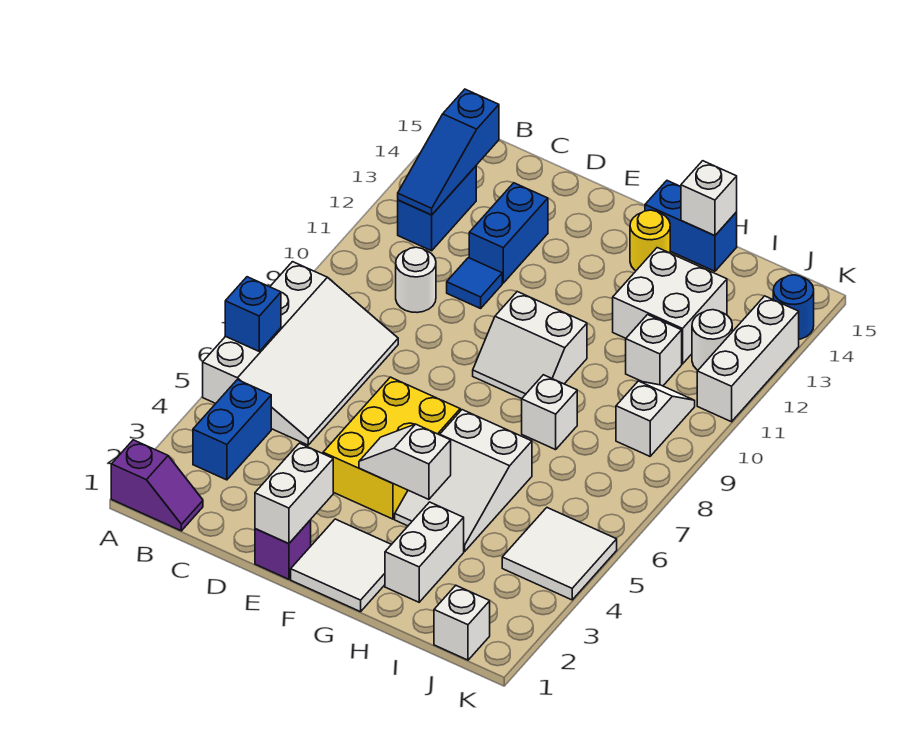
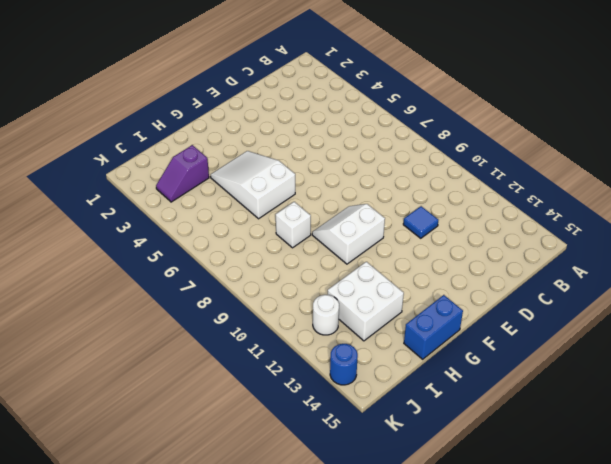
purple slope I3:J3 level 1 top I -> purple slope A1:B1 level 1 top A
none -> white slope A5:C8 level 1 top A
none -> blue brick B3:B4 level 1
none -> blue brick B12:B13 level 1

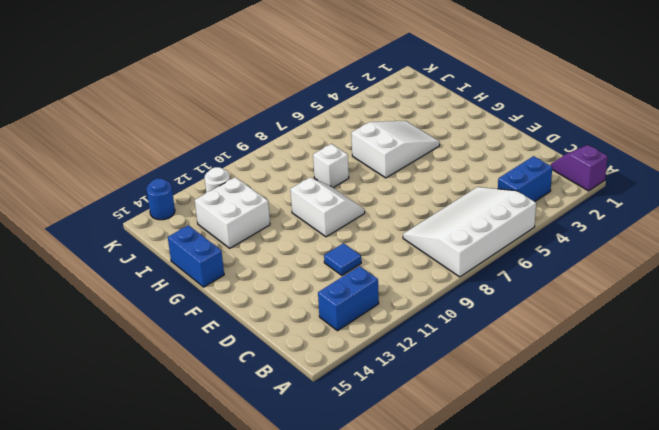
none -> white round brick C10 level 1
none -> blue brick D12:D13 level 1
none -> purple brick E1 level 1

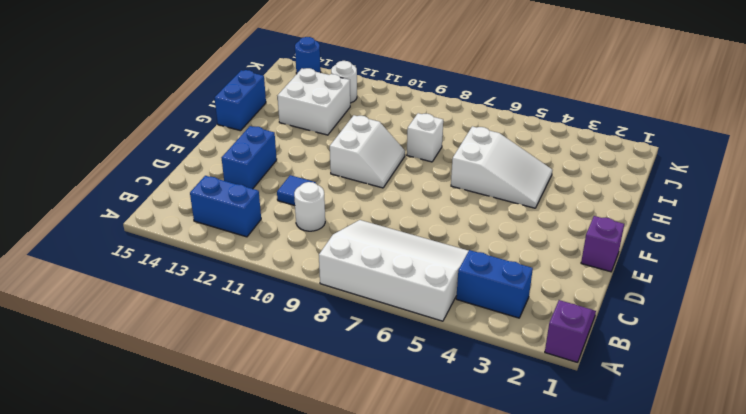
blue brick D13:E13 level 1 -> blue brick D12:D13 level 1
none -> yellow brick E4:F6 level 1
none -> white tile F1:G2 level 1
none -> yellow round brick G14 level 1

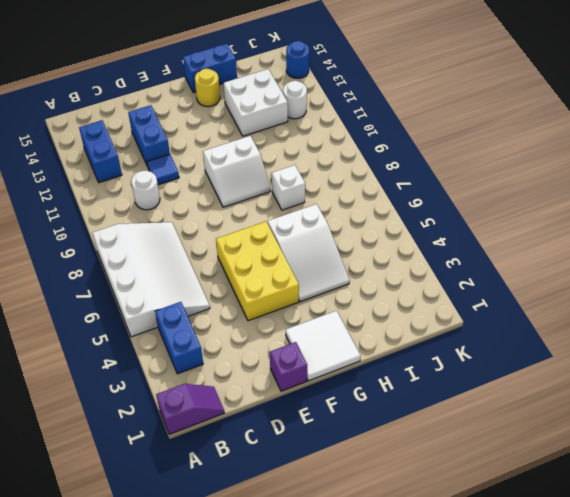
none -> white brick H2:H3 level 1
none -> white brick I11 level 1
none -> white brick J1 level 1

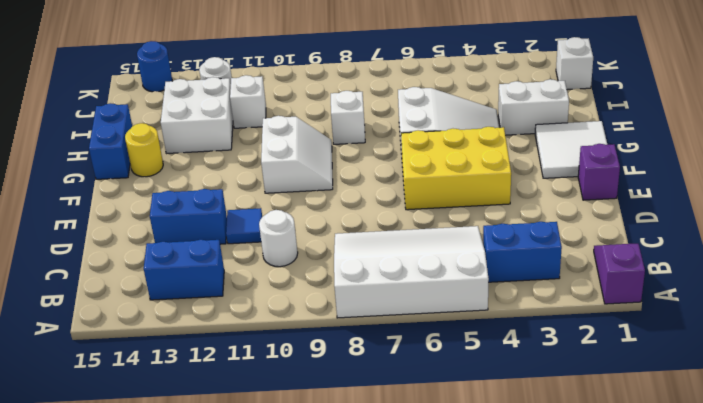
none -> white tile J4:K5 level 1
none -> white slope J9:J10 level 1 top 9
none -> white brick K11:K13 level 1

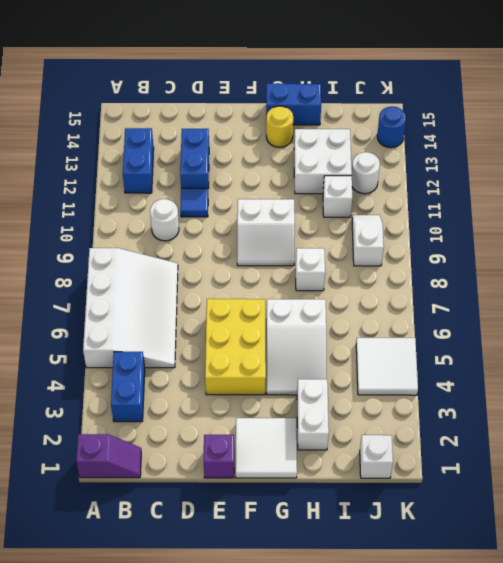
none -> white brick K11:K13 level 1
none -> blue brick A6 level 2
none -> blue slope B12:B14 level 2 top 14

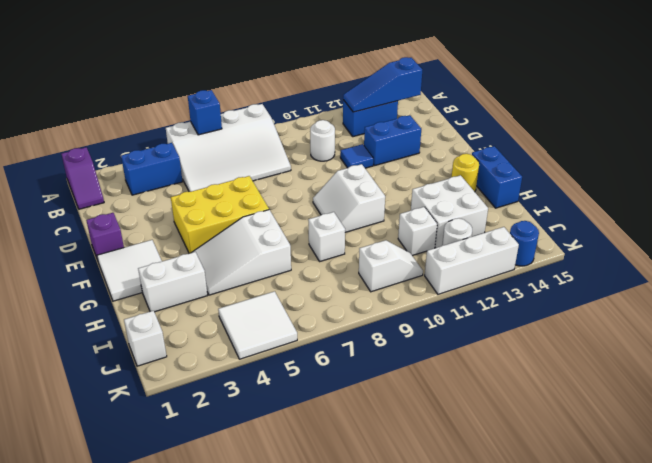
none -> white brick E1:E2 level 2
none -> white slope F4:G4 level 2 top G
none -> white brick H15 level 2

